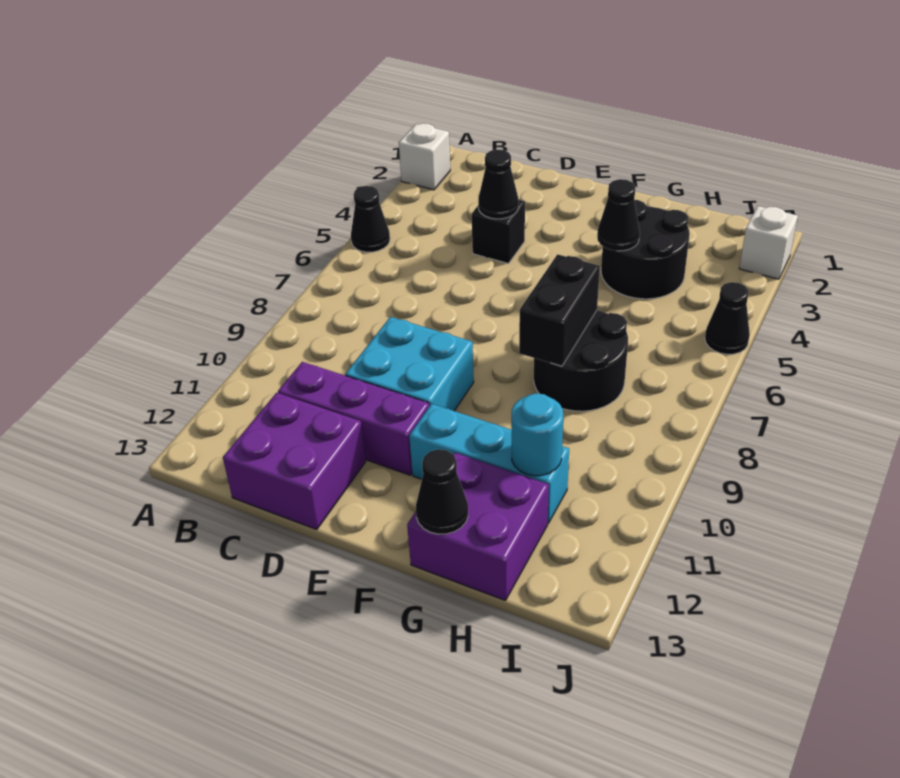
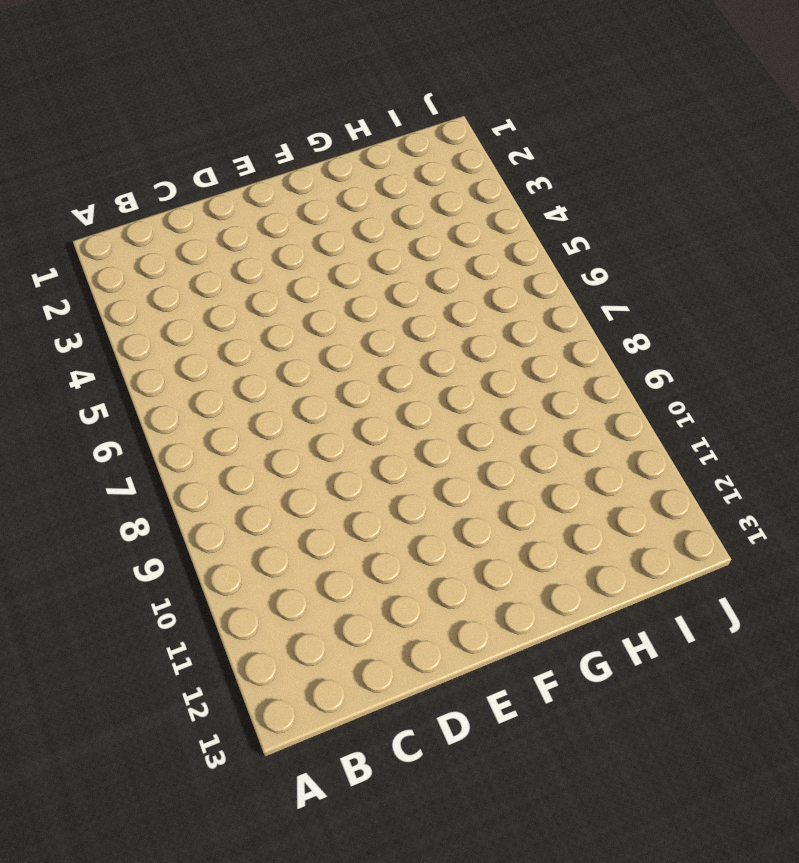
none -> white brick A2 level 1
none -> black cone A5 level 1
none -> purple brick C11:E11 level 1

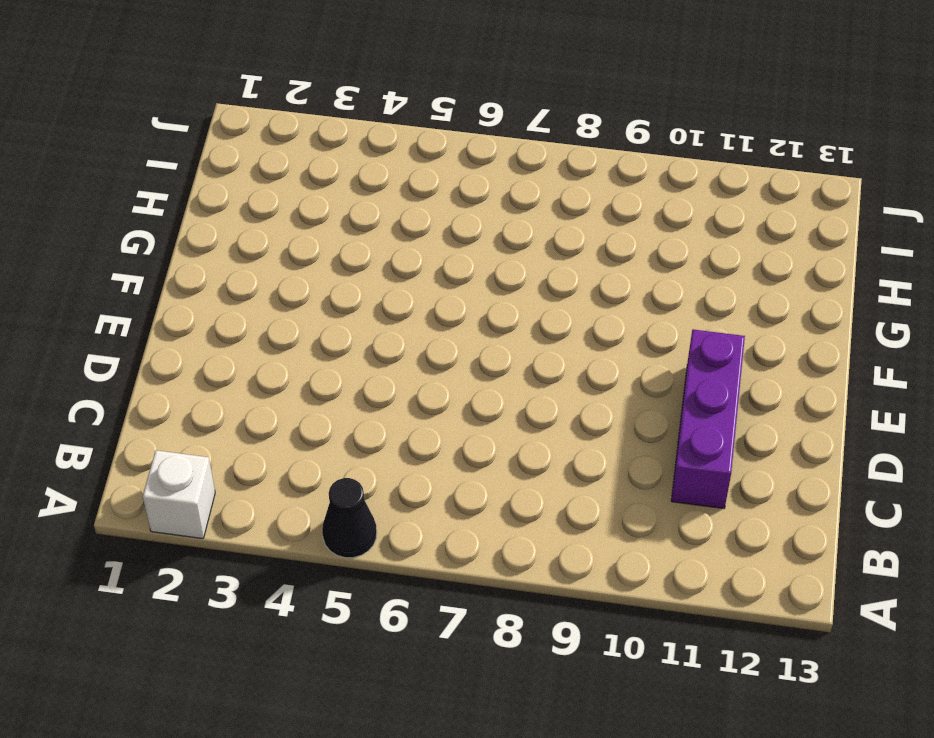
none -> purple brick C12:D13 level 1
none -> black brick D4 level 1
none -> cyan brick D9:E10 level 1

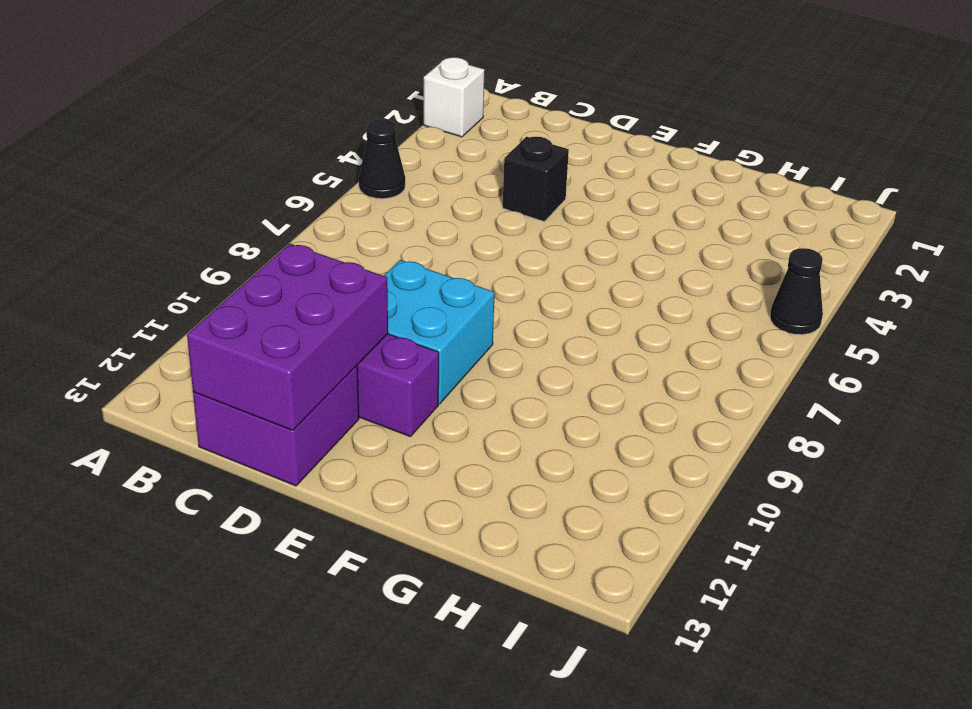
purple brick C11:D13 level 2 -> none
none -> cyan brick F11:H11 level 1
none -> black round brick G3:H4 level 1
none -> black round brick G7:H8 level 1

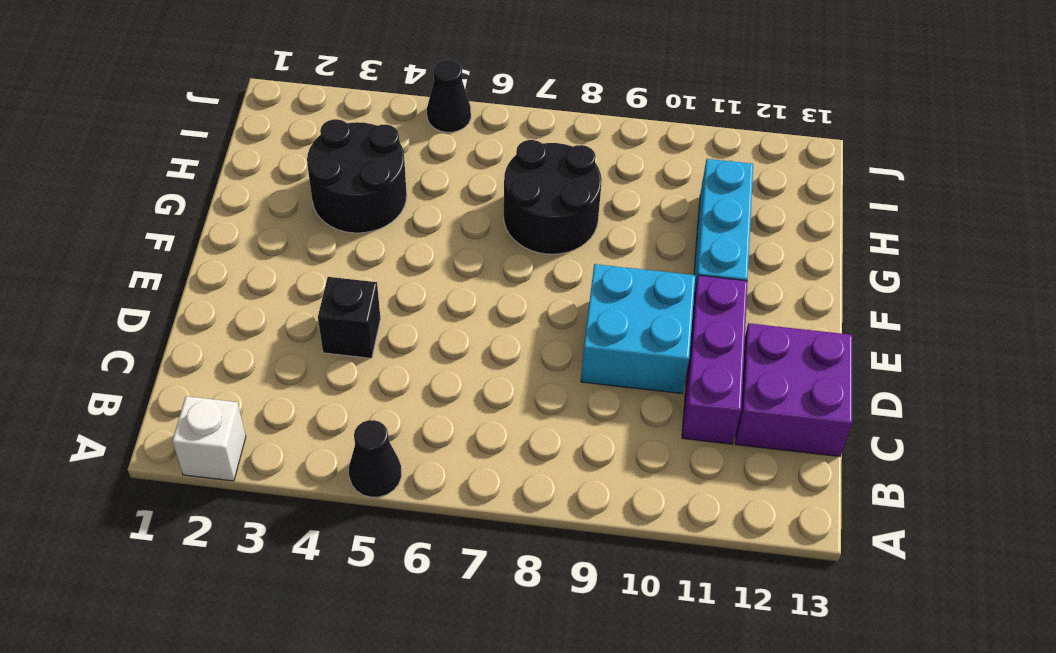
none -> purple brick G12:H13 level 1
none -> white brick J2 level 1
none -> black cone D4 level 2

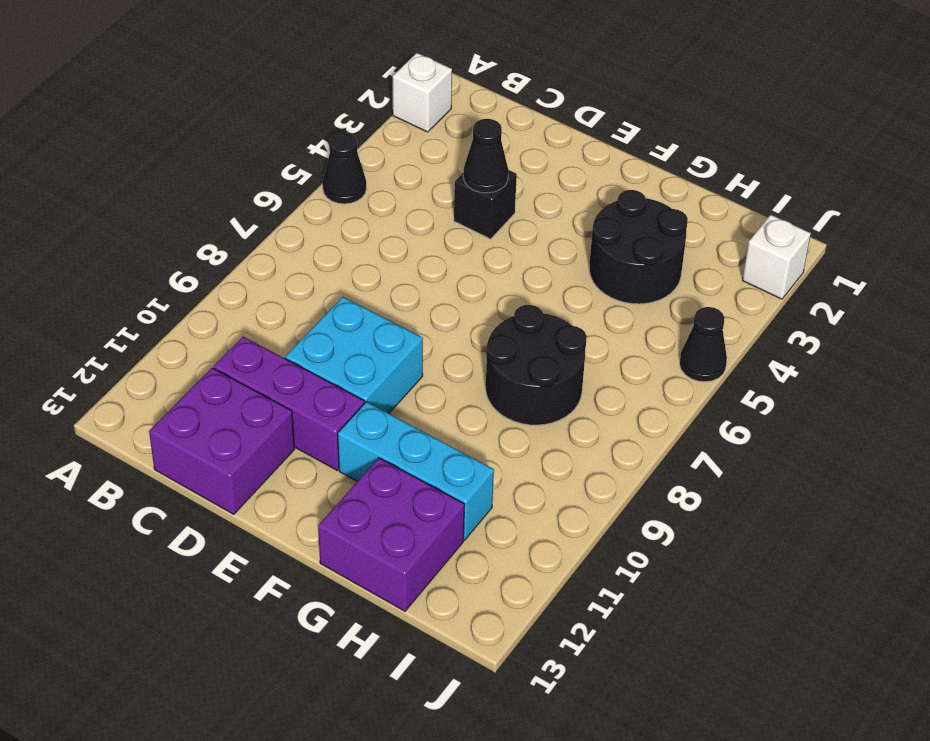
none -> black cone G4 level 2
none -> black brick G7:G8 level 2
none -> black cone G13 level 2

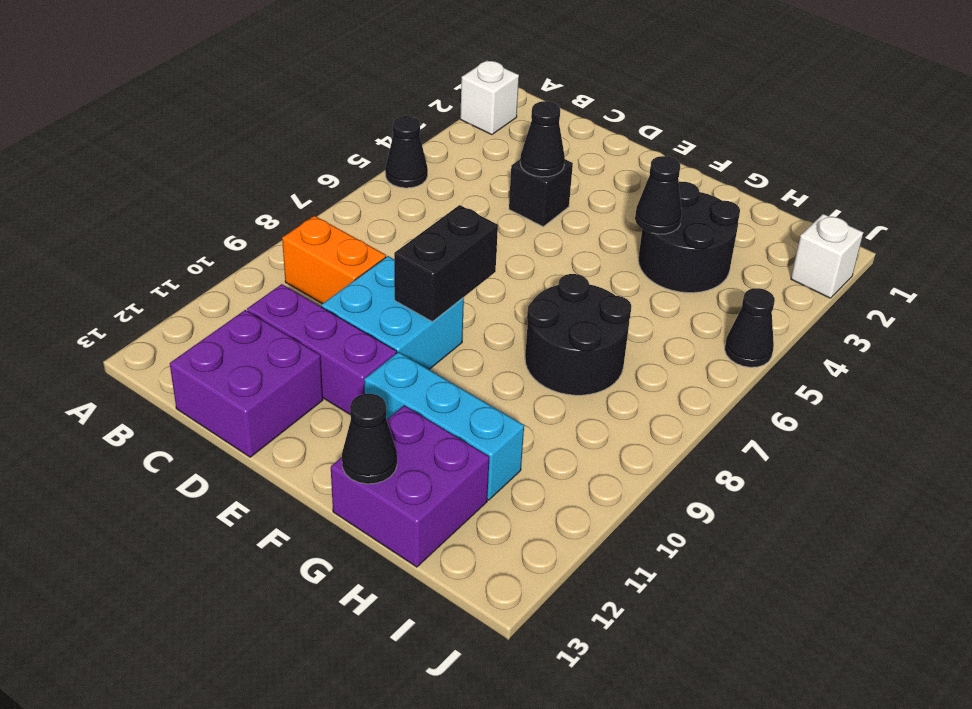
orange brick B9:C9 level 1 -> none
black brick E8:E9 level 2 -> black brick G7:G8 level 2
none -> cyan round brick H11 level 2

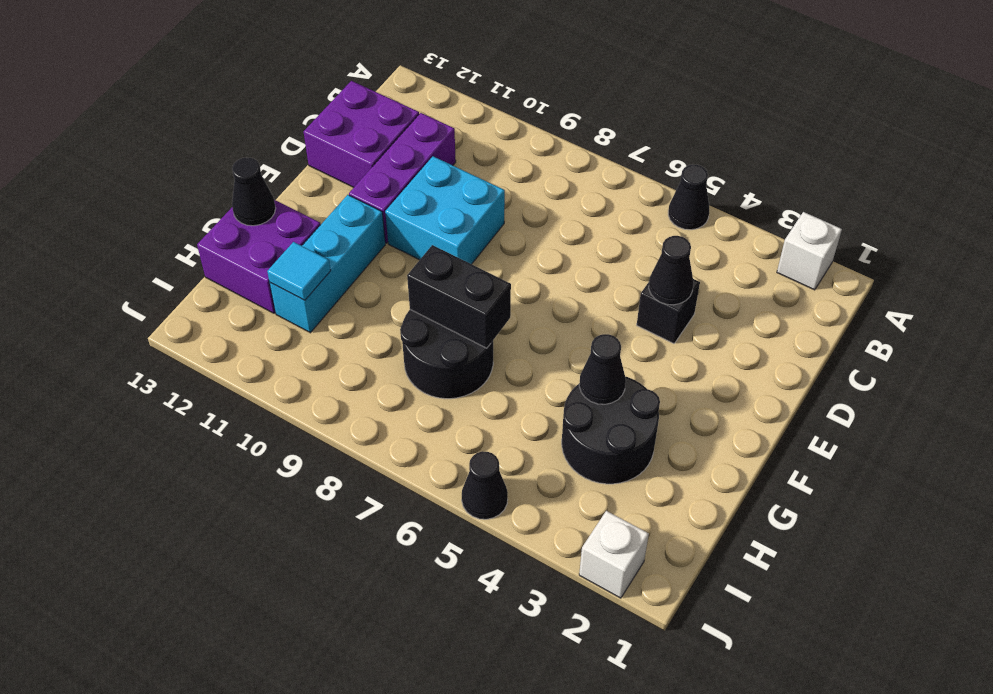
cyan tile H11 level 2 -> cyan round brick H11 level 2

